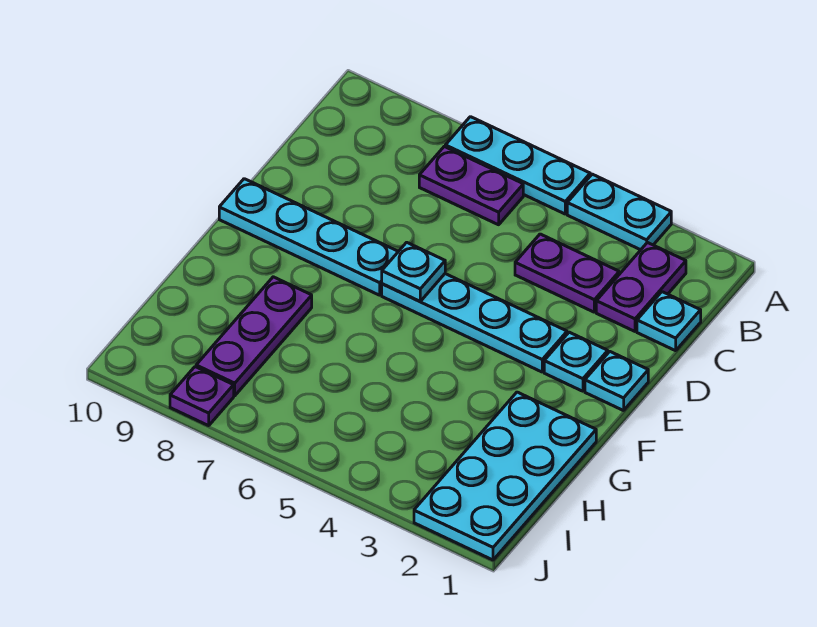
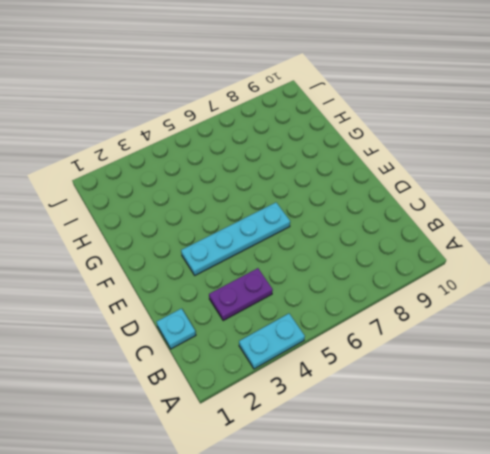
none -> cyan plate A5:A7 level 1
none -> purple plate B2:C2 level 1
none -> purple plate B6:B7 level 1

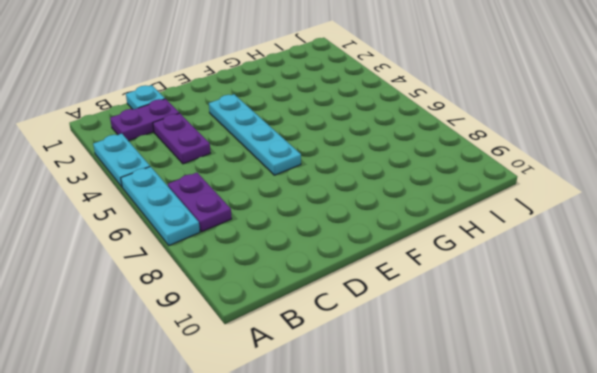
none -> cyan plate E1 level 1
none -> cyan plate E2 level 1
none -> cyan plate E7:E10 level 1

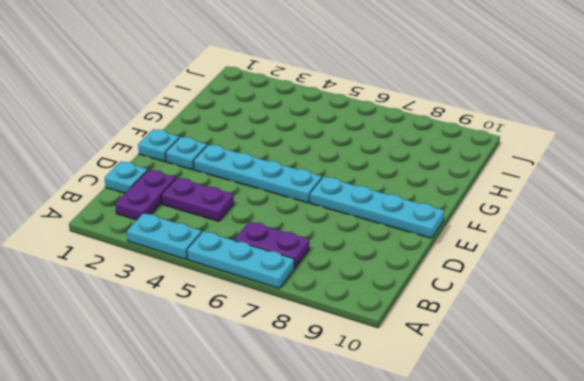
none -> cyan plate G1:J2 level 1
none -> purple plate G8:I8 level 1
none -> purple plate J8 level 1

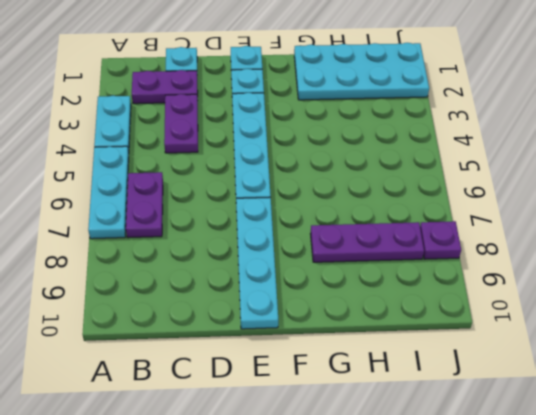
none -> cyan plate E6 level 2

